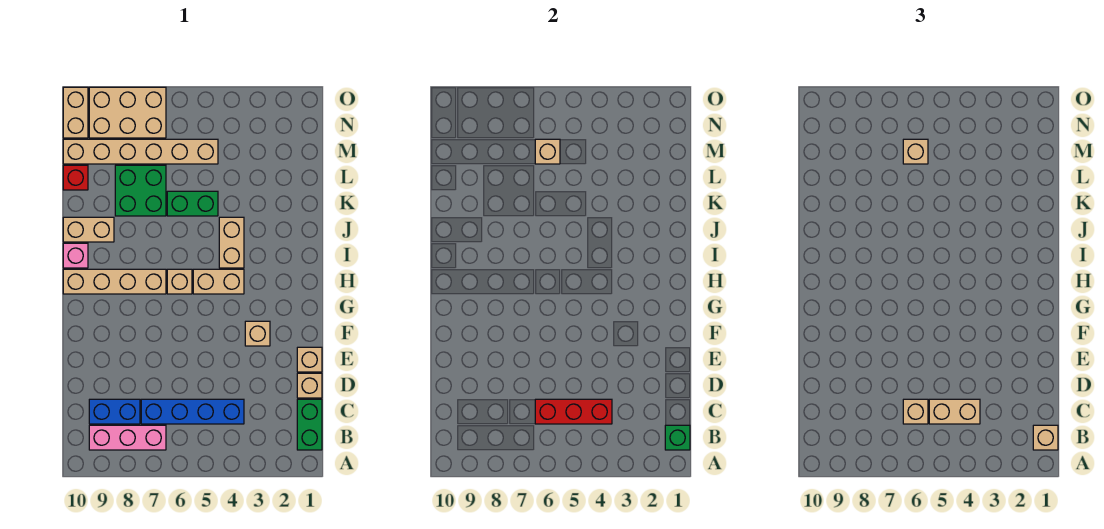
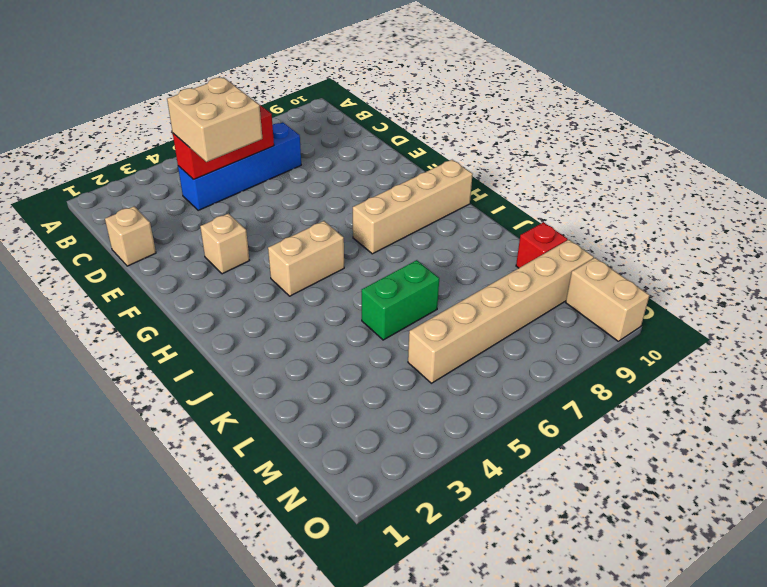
tan brick C4:D5 level 3 -> tan brick C4:C5 level 3
none -> green brick B1:C1 level 1
none -> pink brick B7:B9 level 1
none -> blue brick C8:C9 level 1

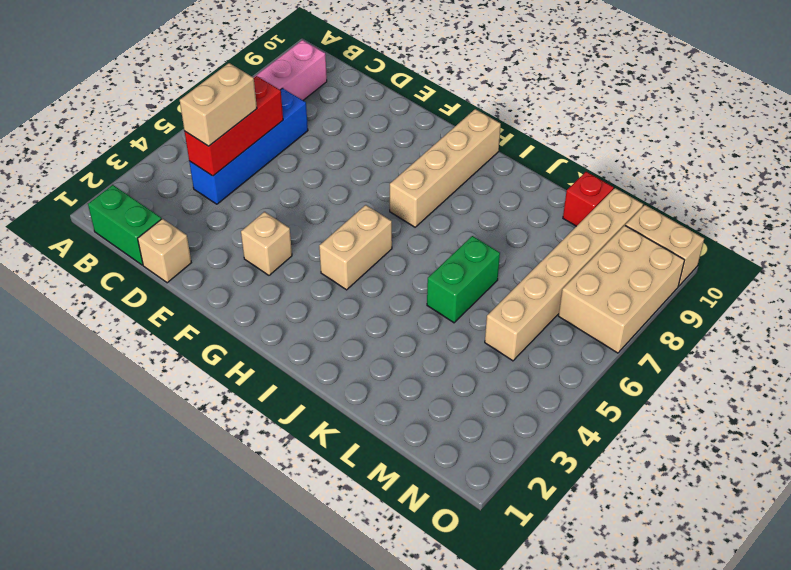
none -> blue brick C8:C9 level 1
none -> tan brick E1 level 1
none -> tan brick H6 level 1

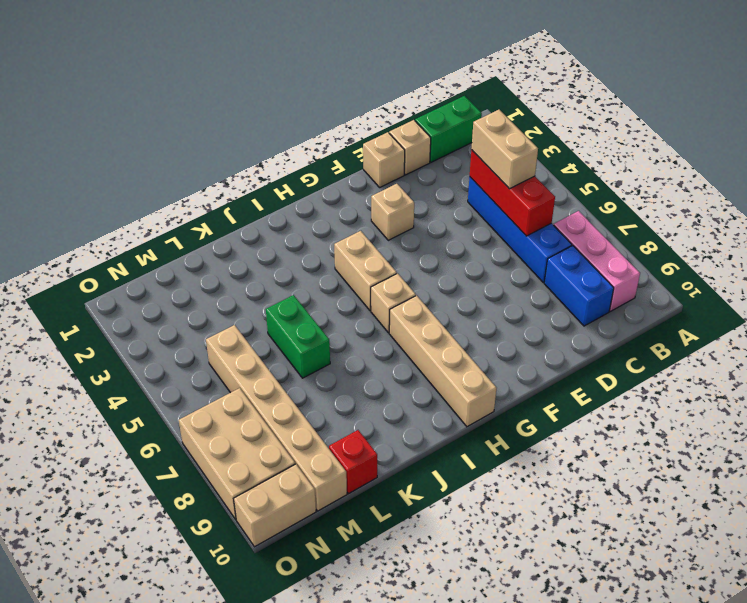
none -> tan brick I4:J4 level 1
none -> pink brick I10 level 1
none -> tan brick J9:J10 level 1

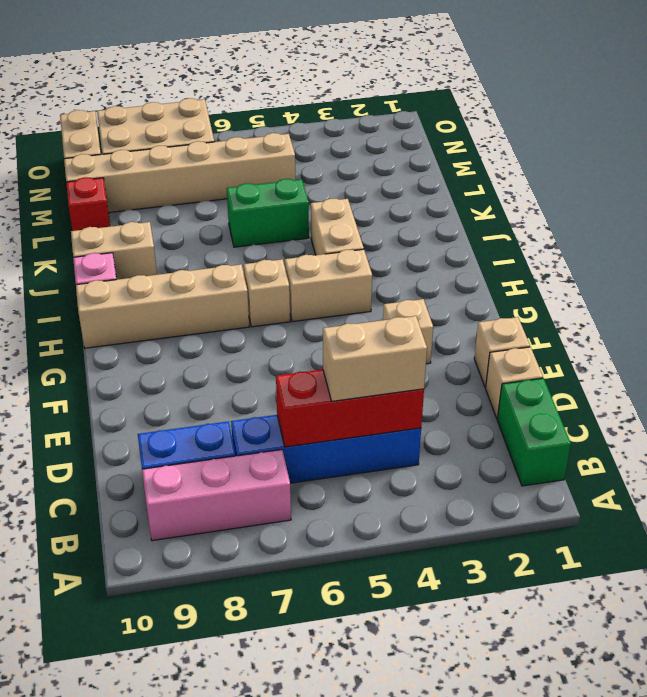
none -> green brick K7:L8 level 1
none -> green brick B1 level 2
none -> tan brick M6 level 2

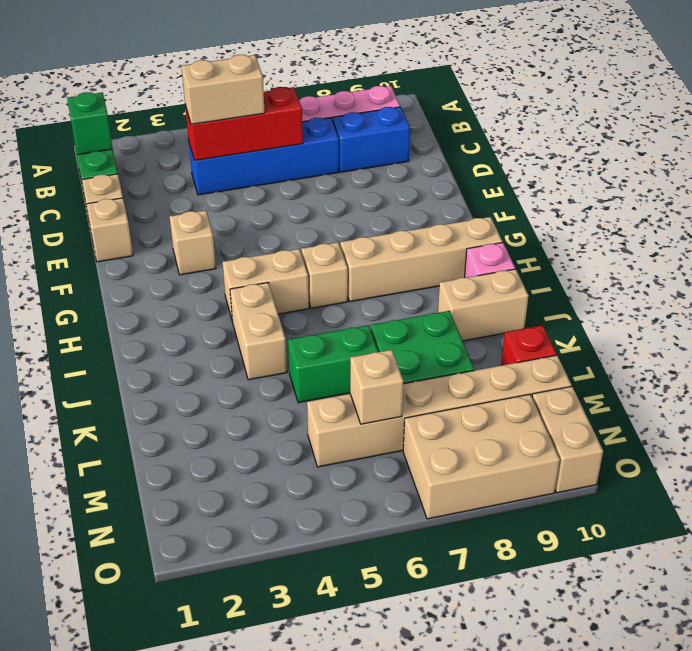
none -> tan brick B1 level 3
none -> tan brick C6 level 3
none -> tan brick M6 level 3

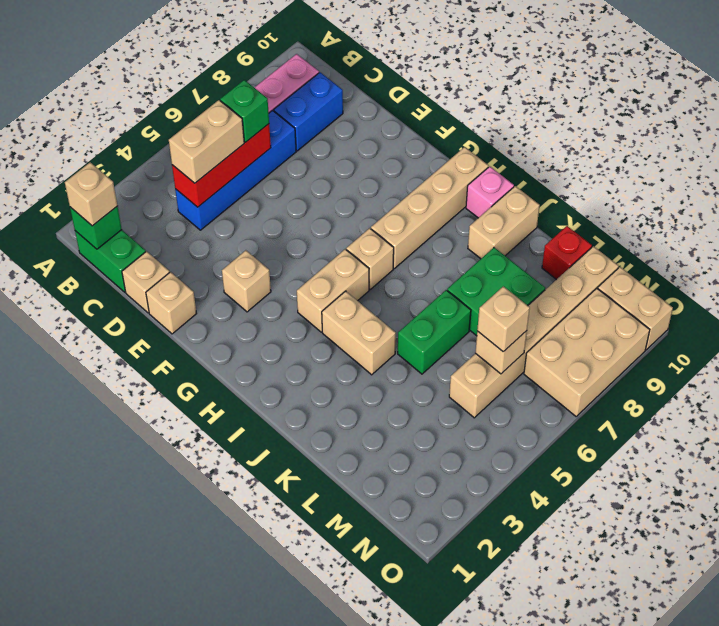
green brick C6 level 3 -> tan brick C6 level 3

